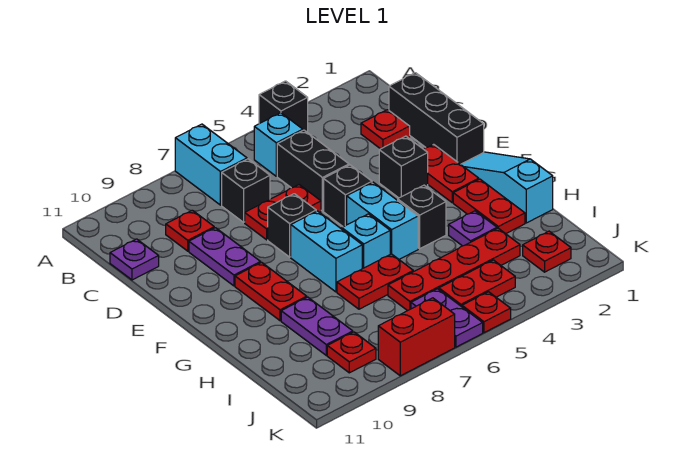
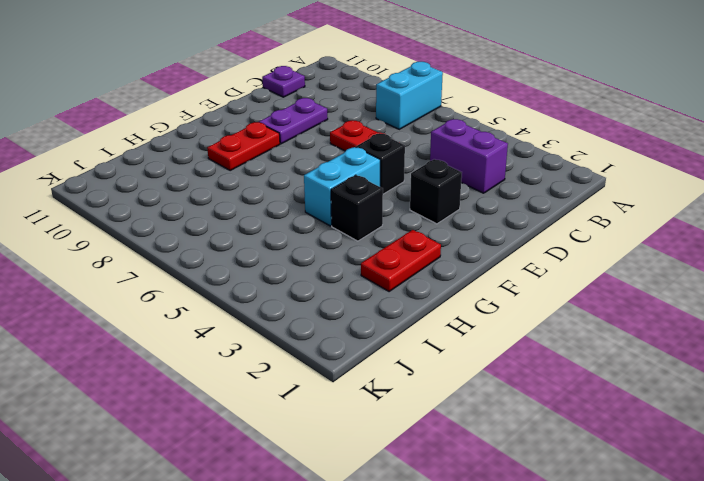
purple brick C3:C4 level 1 -> none
none -> black brick A4 level 1
none -> cyan brick B5 level 1
none -> black brick C1:E1 level 1
none -> red plate C2 level 1

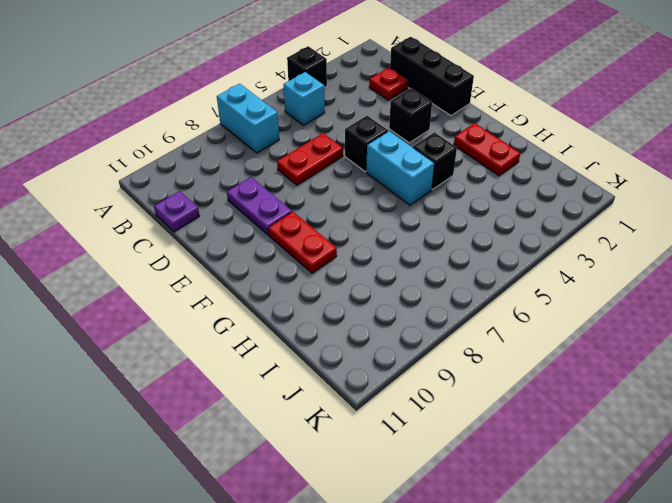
none -> black brick C5:D5 level 1
none -> black brick C7 level 1
none -> red plate C9 level 1
none -> red plate E2:F2 level 1

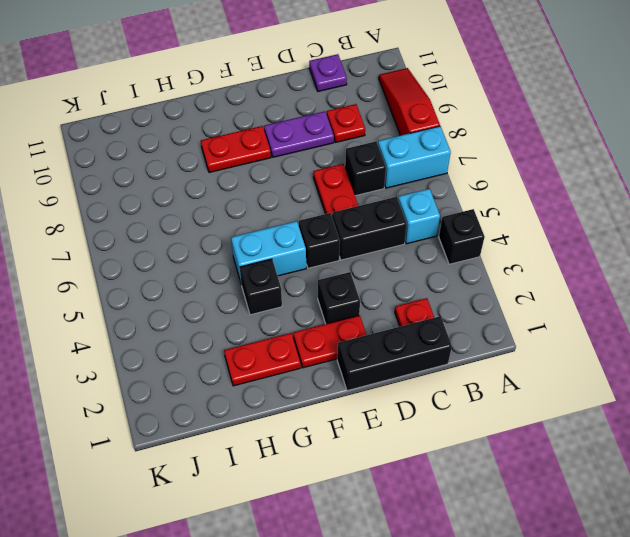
red slope A8:A10 level 1 top 8 -> none
none -> black brick E7 level 1
none -> cyan slope F1:H1 level 1 top H
none -> cyan brick F7:G7 level 1
none -> cyan brick G6 level 1

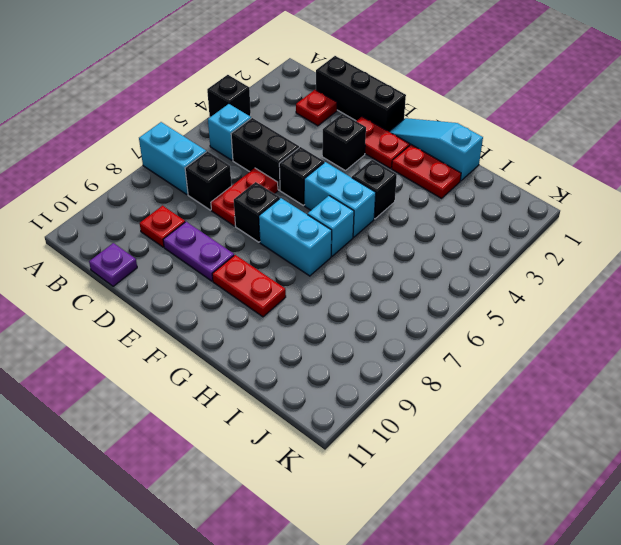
none -> purple plate H3 level 1
none -> red plate H6:H7 level 1
none -> purple plate H9:I9 level 1
none -> red plate I3:I6 level 1

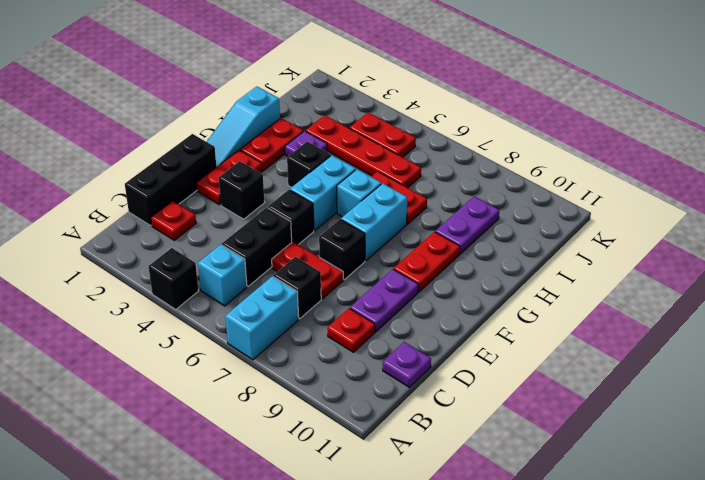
none -> red plate J2 level 1
none -> purple plate J6:K6 level 1
none -> red plate J9 level 1
none -> red plate K5 level 1

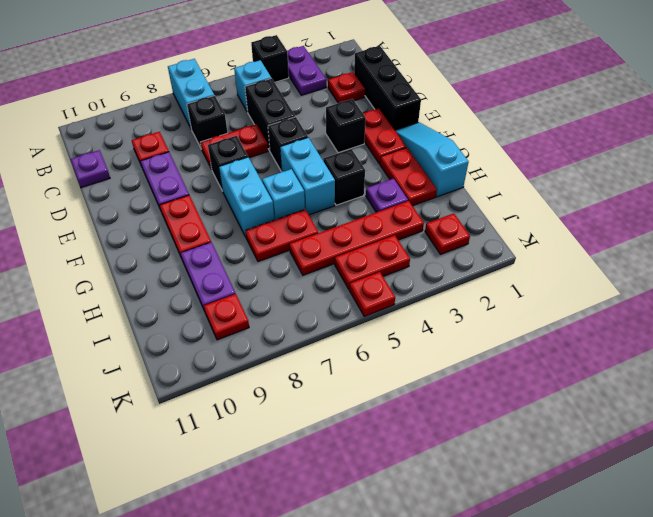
purple plate A3:B3 level 1 -> purple plate J6:K6 level 1
none -> red brick K7:K8 level 1

